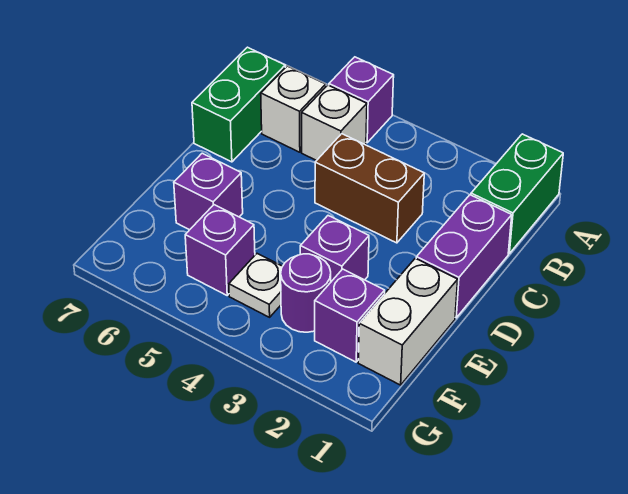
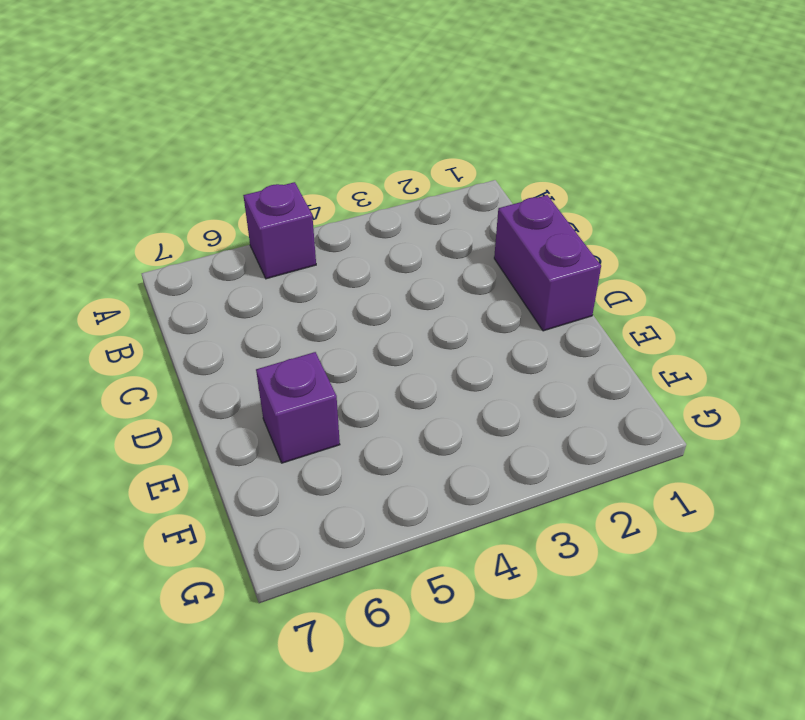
none -> green brick A1:B1 level 1
none -> white brick B5 level 1
none -> white brick B6 level 1

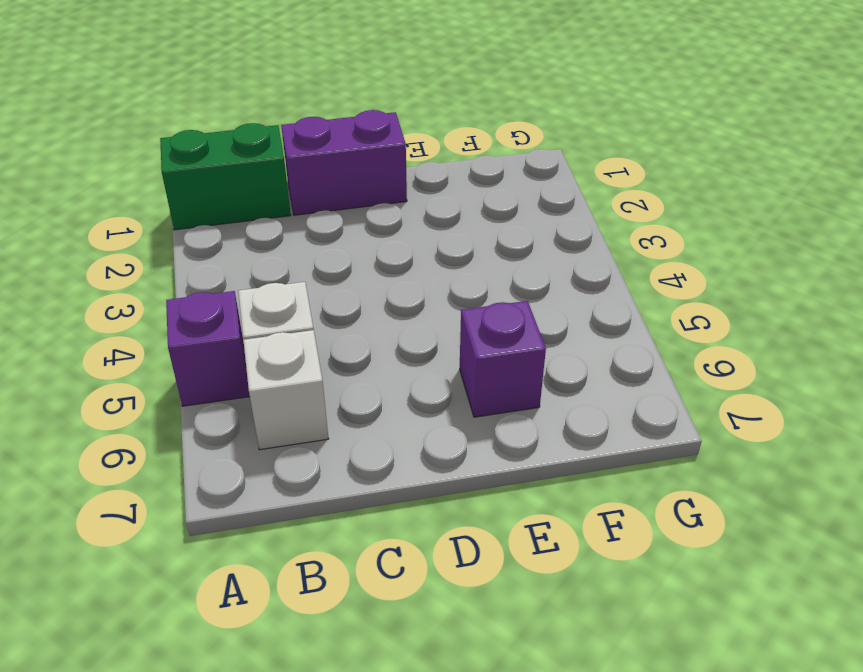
none -> green brick B7:C7 level 1
none -> brown brick C3:C4 level 1
none -> white brick E1:F1 level 1

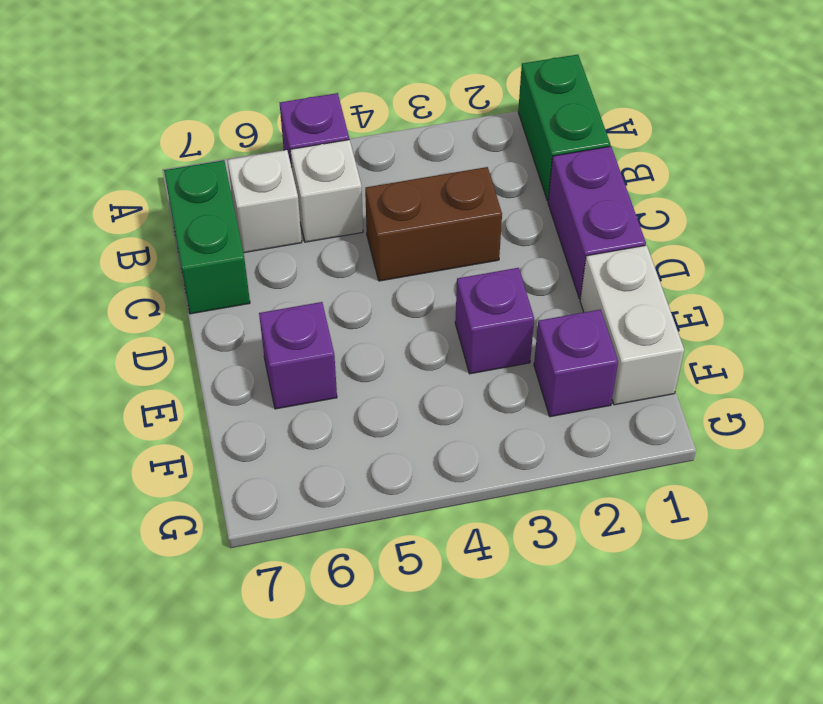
none -> purple round brick F3 level 1
none -> white plate F4 level 1
none -> purple brick F5 level 1

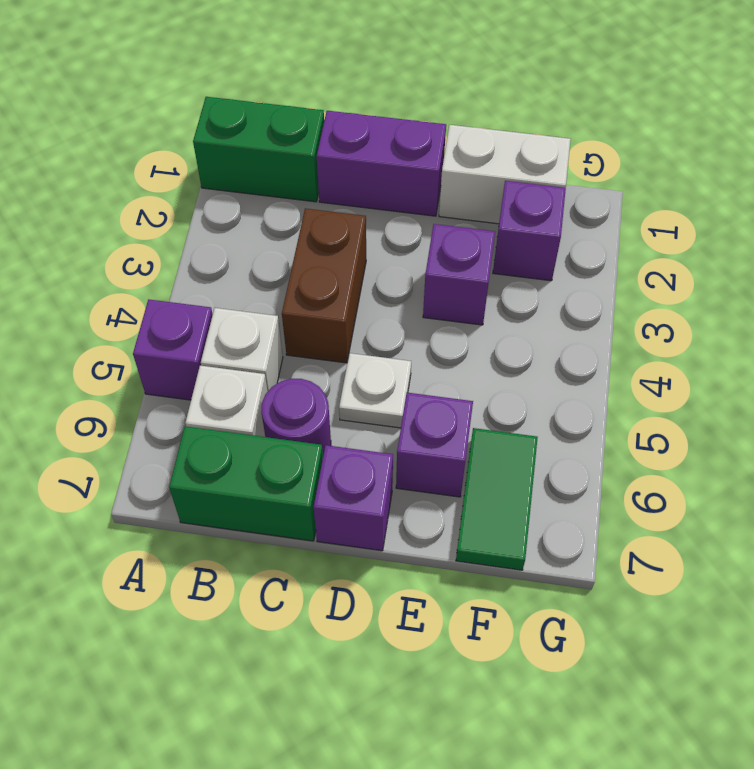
purple round brick C6 level 1 -> purple round brick F3 level 1
white plate D5 level 1 -> white plate F4 level 1
purple brick D7 level 1 -> purple brick F5 level 1
green tile F6:F7 level 1 -> none

